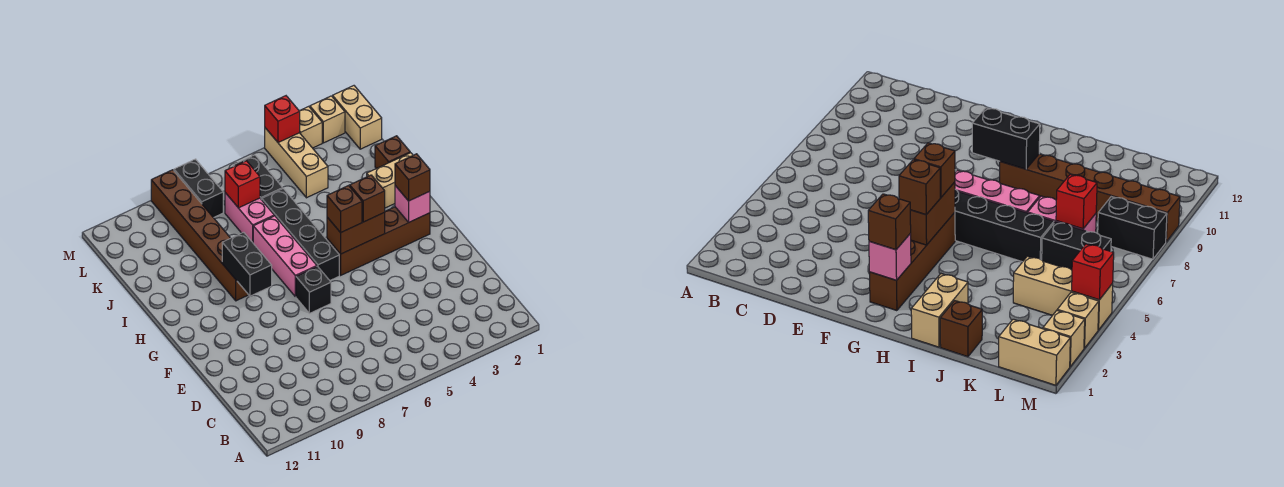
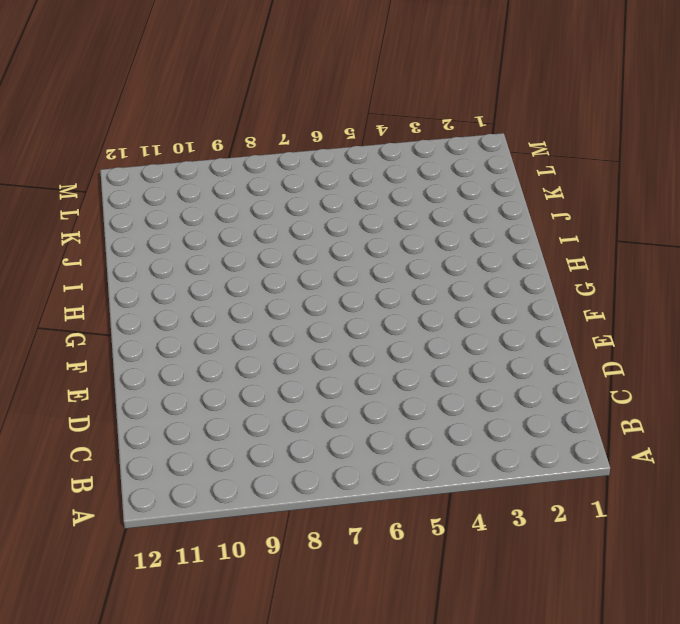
none -> black brick F7 level 1
none -> brown brick G2:G5 level 1
none -> black brick G6:J6 level 1

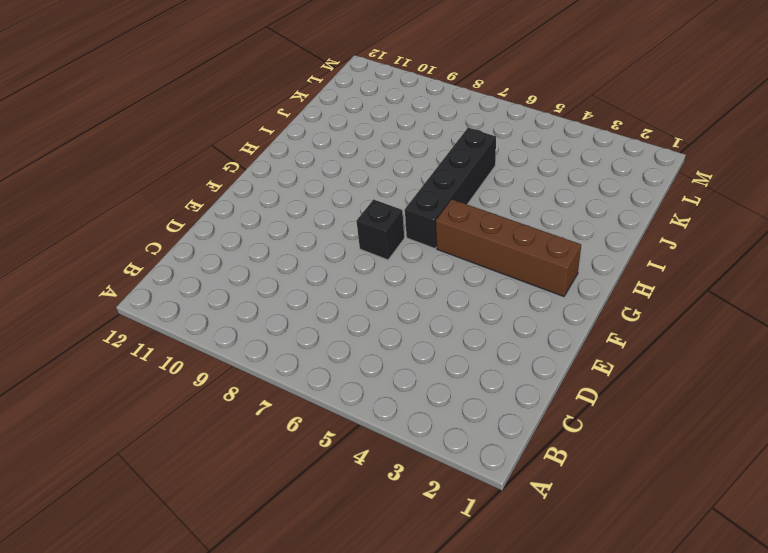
none -> pink brick G7:I7 level 1
none -> brown brick H9:M9 level 1
none -> tan brick I1:I2 level 1

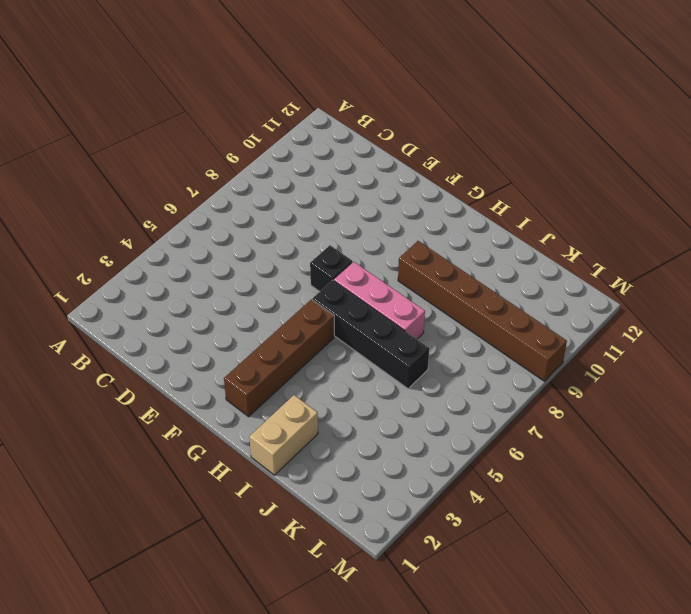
none -> brown brick J1 level 1
none -> pink brick J7:K7 level 1
none -> tan brick K4:M4 level 1

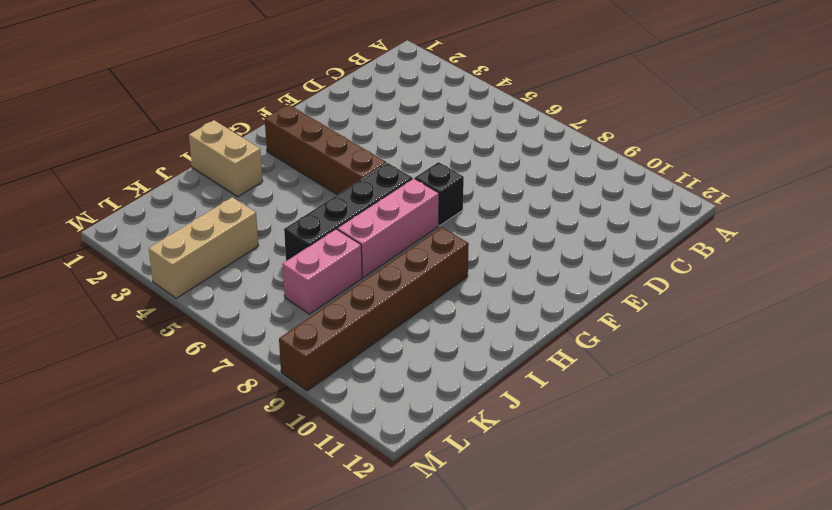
none -> brown brick J1 level 1
none -> black brick K6:L6 level 1
none -> tan brick L1:M1 level 1

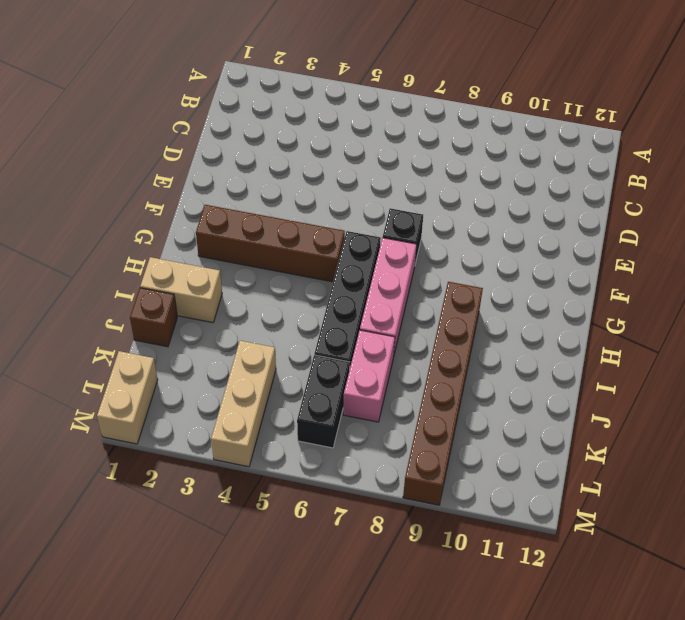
none -> black brick L8:M8 level 1
none -> tan brick M2 level 1
none -> tan brick M3 level 1

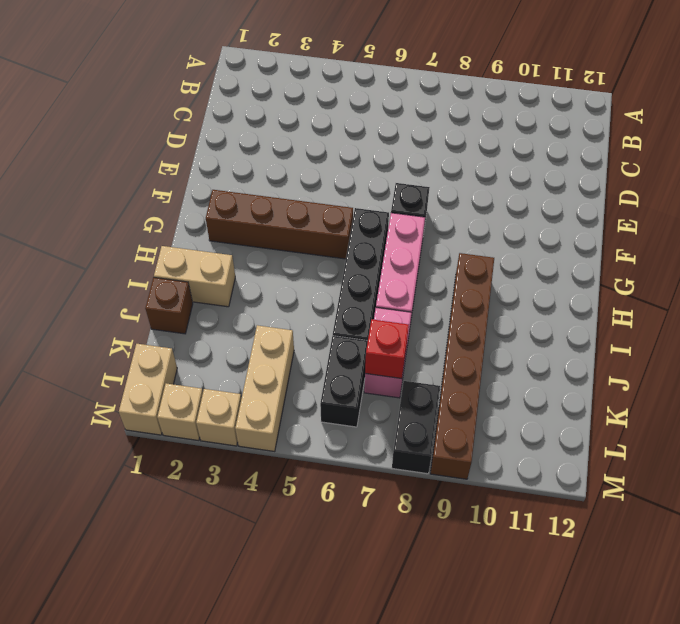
none -> pink brick G2 level 2
none -> brown brick G4:G5 level 2
none -> black brick G9:H9 level 2

